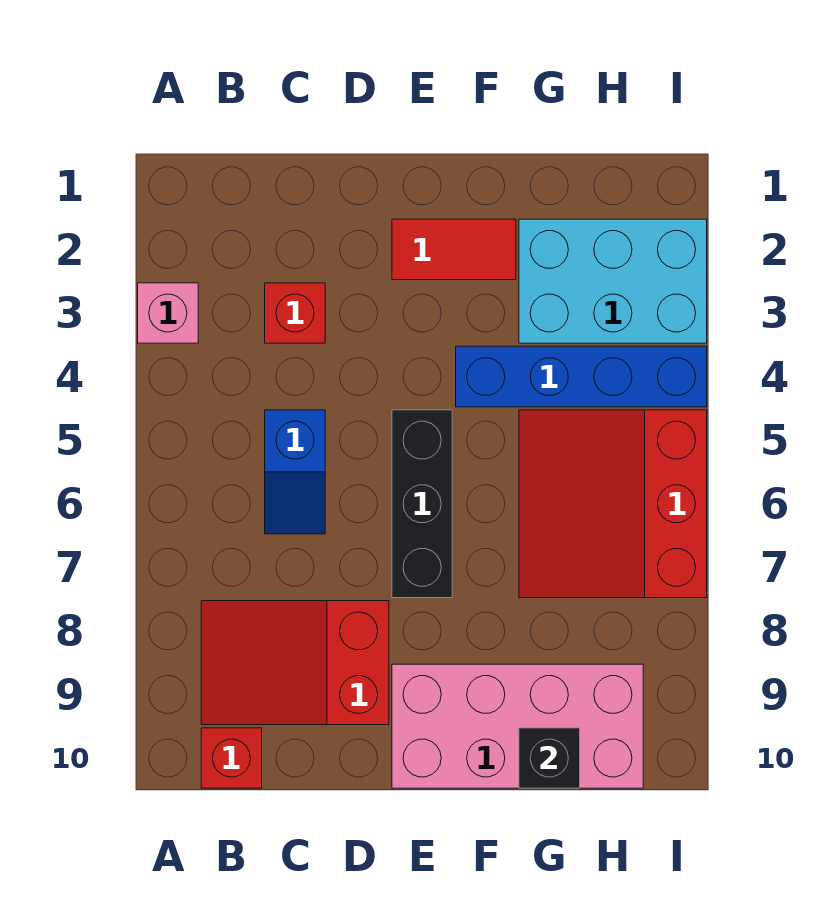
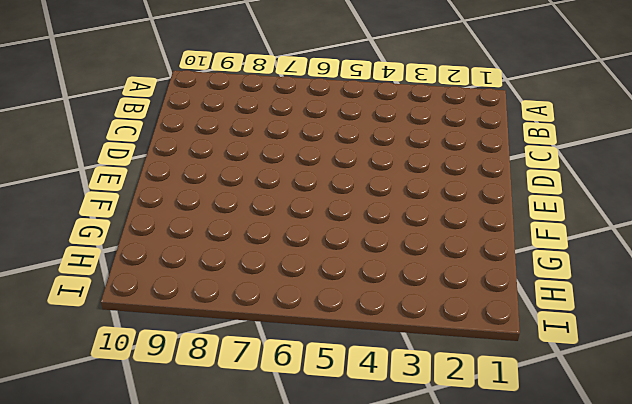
none -> pink brick A3 level 1
none -> red slope B8:D9 level 1 top D
none -> red brick B10 level 1

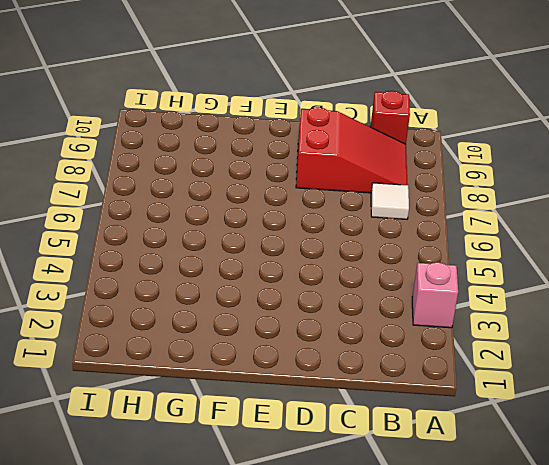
white tile B7 level 1 -> none
none -> red brick C3 level 1
none -> blue slope C5:C6 level 1 top 5
none -> red tile E2:F2 level 1

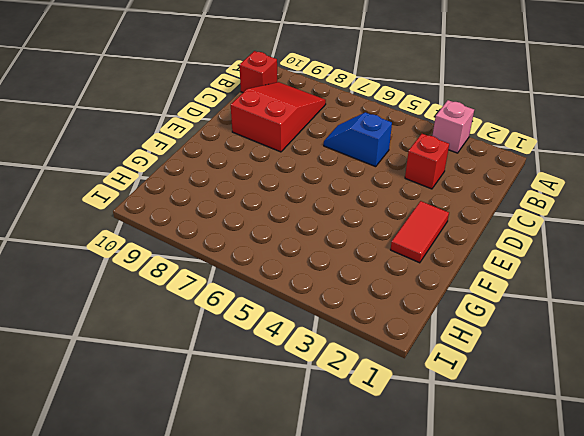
none -> black brick E5:E7 level 1
none -> pink brick E9:H10 level 1
none -> blue brick F4:I4 level 1

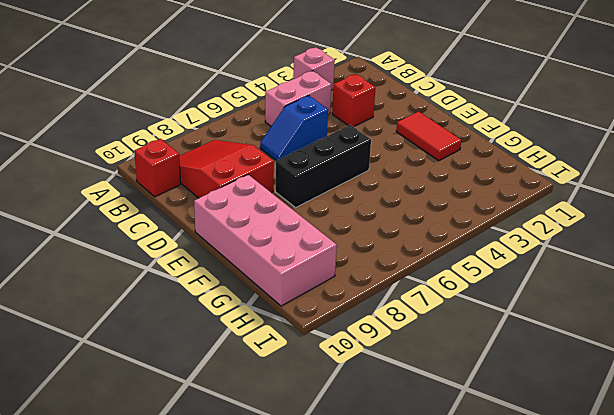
pink brick B4:B5 level 1 -> none
none -> blue brick F4:I4 level 1
none -> cyan brick G2:I3 level 1
none -> red slope G5:I7 level 1 top I

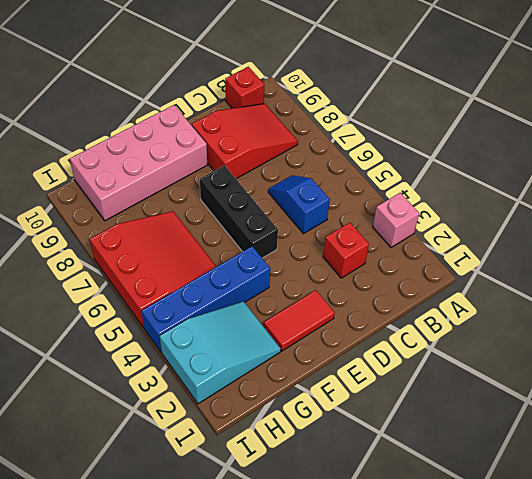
cyan slope G2:I3 level 1 top I -> cyan brick G2:I3 level 1
none -> black brick G10 level 2

